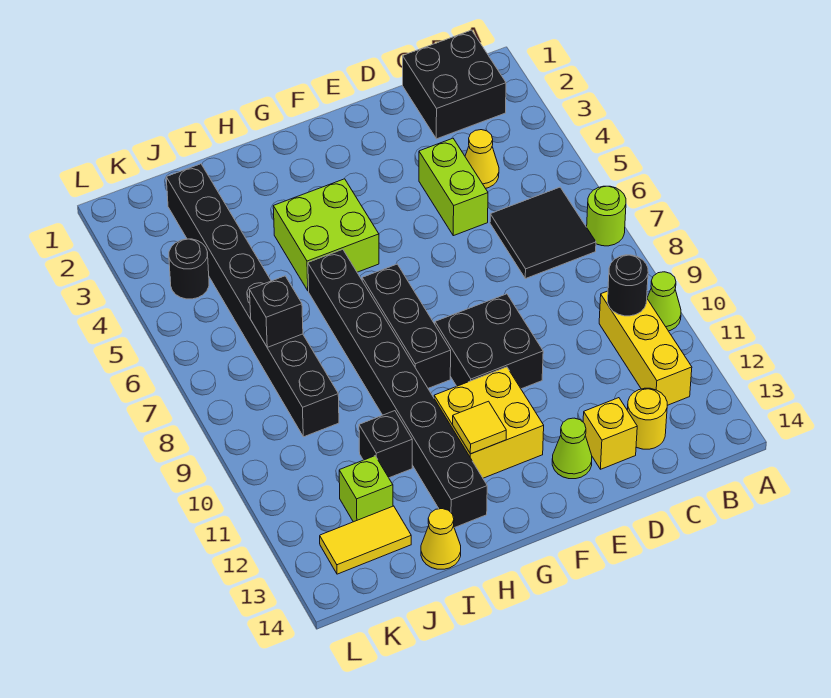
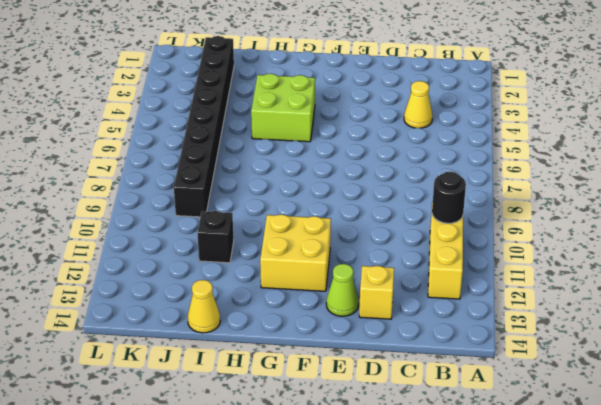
none -> lime round brick A7 level 1
none -> lime cone A10 level 1
none -> black brick B1:C2 level 1

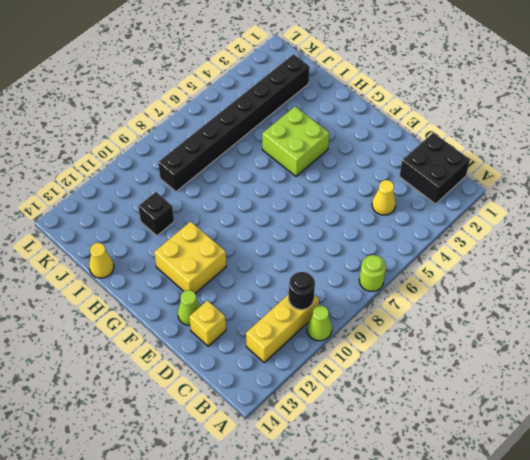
none -> black tile B6:C7 level 1
none -> yellow round brick C13 level 1
none -> lime brick D4:D5 level 1

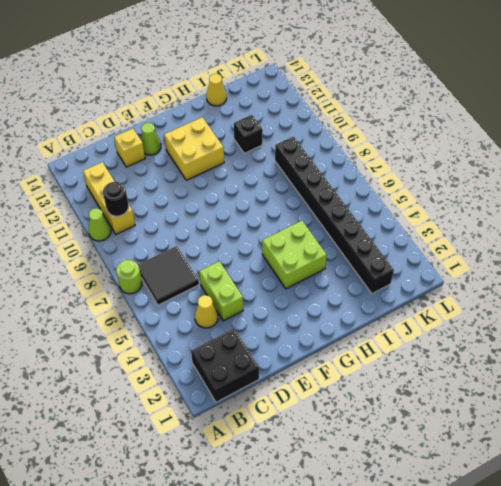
none -> yellow round brick C13 level 1
none -> black brick E9:F10 level 1
none -> black brick G7:G9 level 1

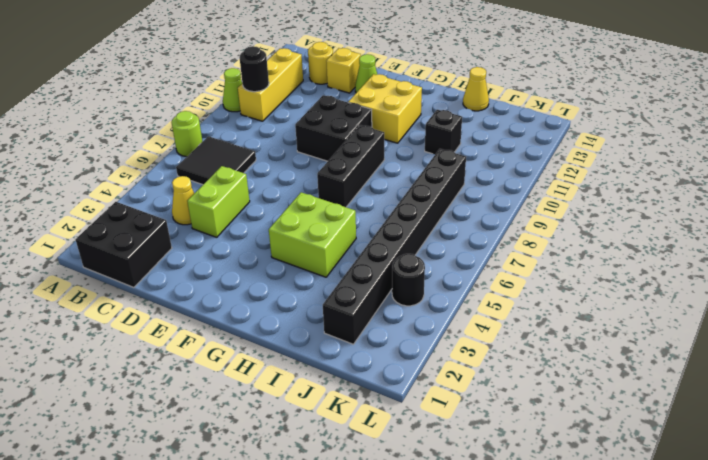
none -> black brick H6:H13 level 1
none -> lime brick J12 level 1
none -> yellow tile J13:K13 level 1

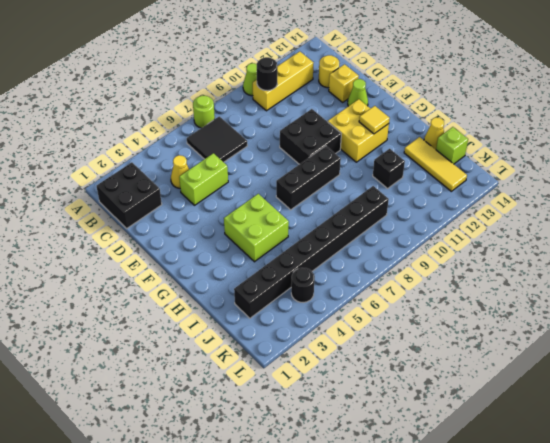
yellow tile I13:K13 level 1 -> yellow tile J13:K13 level 1
lime brick J14 level 1 -> lime brick J12 level 1
none -> black brick H6:H13 level 1
none -> black brick J7 level 2

